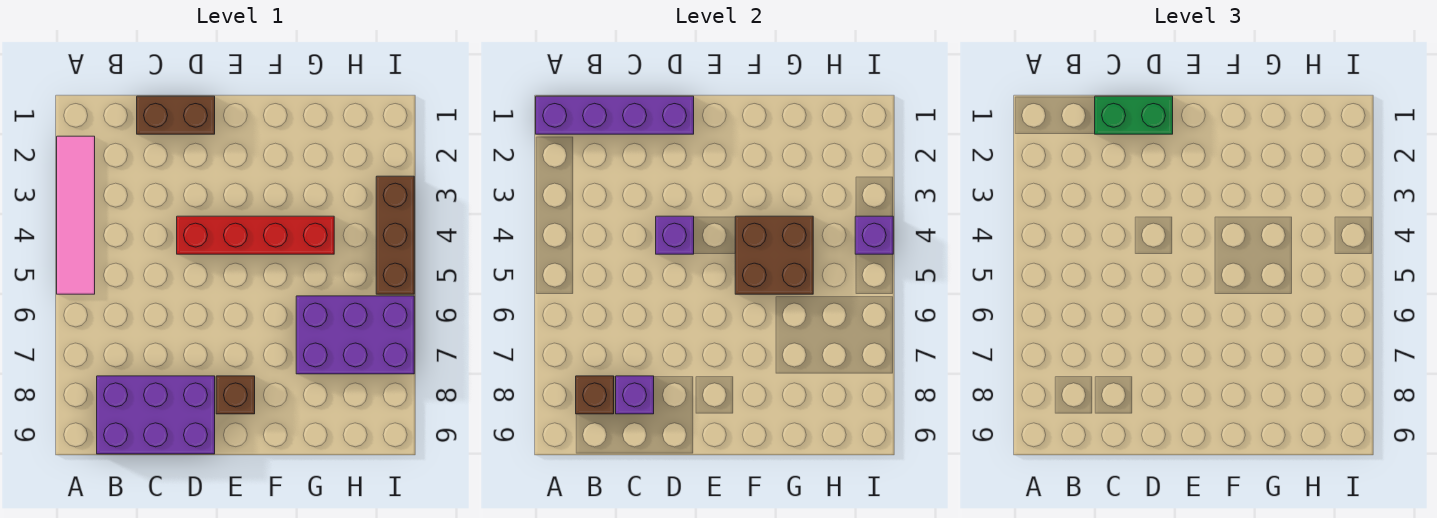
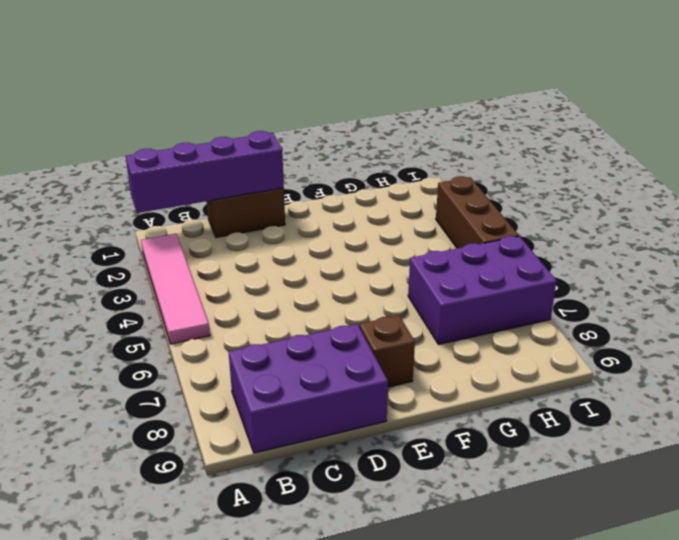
none -> red brick D4:G4 level 1
none -> brown brick B8 level 2
none -> purple brick C8 level 2

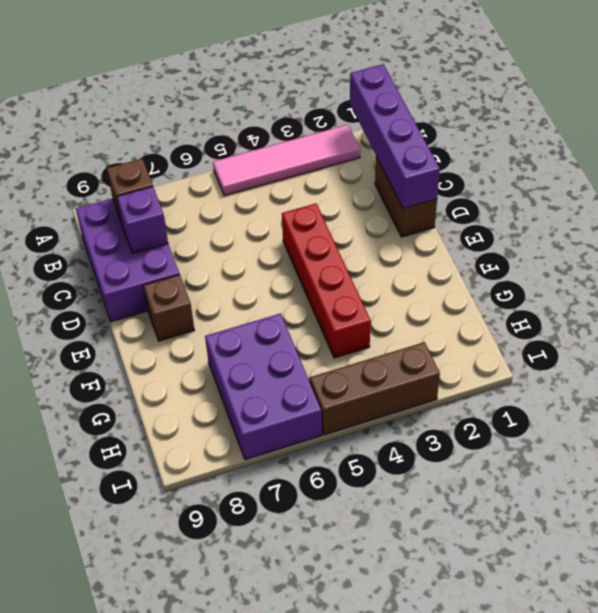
none -> purple brick D4 level 2
none -> brown brick F4:G5 level 2
none -> purple brick I4 level 2

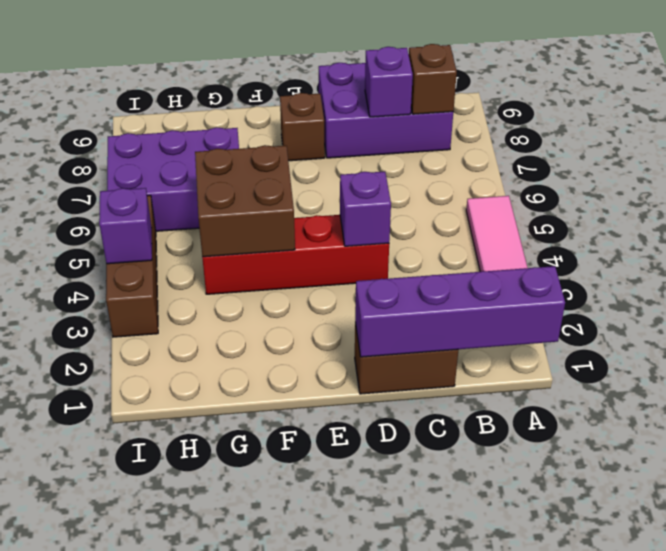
none -> green brick C1:D1 level 3

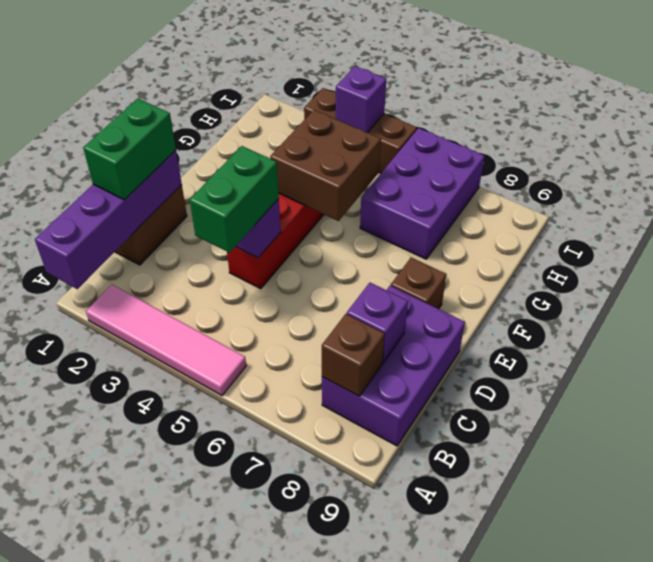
green brick C4:D4 level 3 -> none

